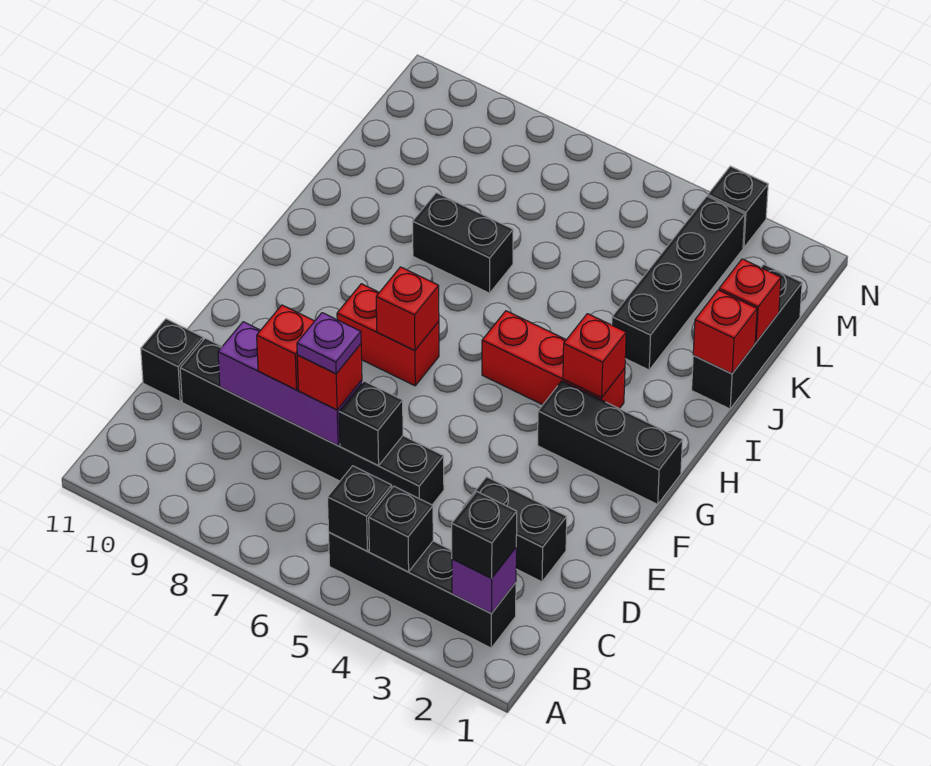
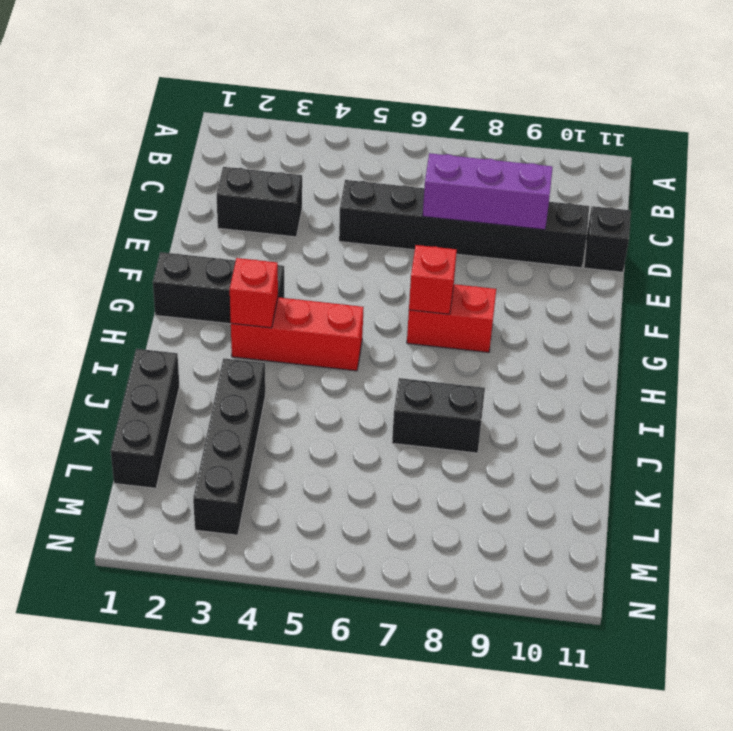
none -> black brick B2:B5 level 1
none -> black brick N3 level 1
none -> purple brick B2 level 2

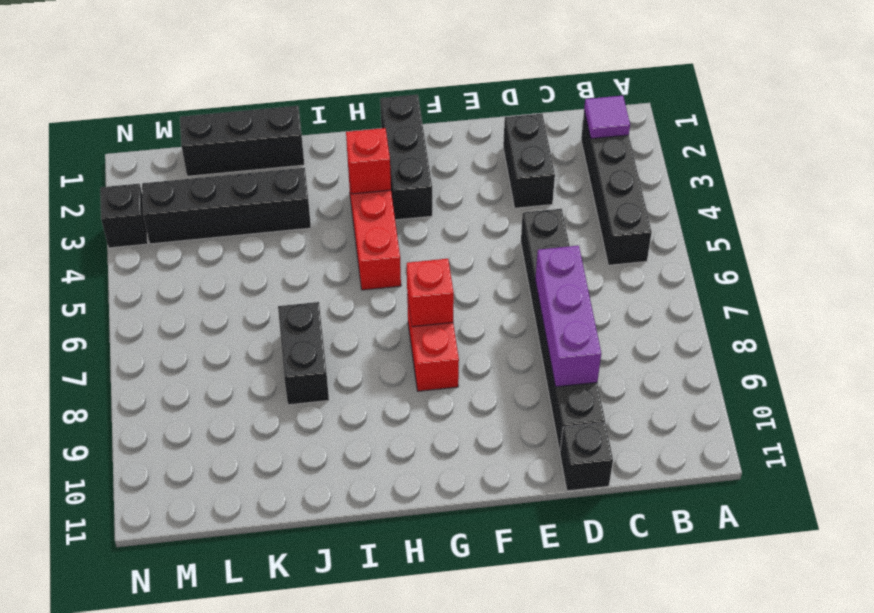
purple tile B2 level 2 -> purple brick B2 level 2
none -> black brick B4 level 2
none -> black brick B5 level 2
none -> black brick D6 level 2

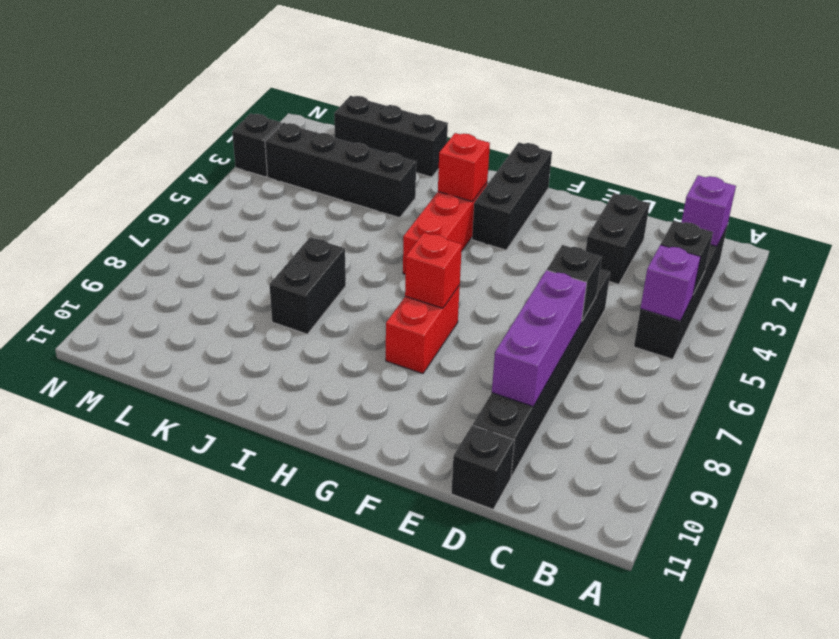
purple brick B5 level 2 -> black brick B5 level 2
none -> red brick J1 level 2
none -> red brick K1 level 2
none -> black brick B2 level 3

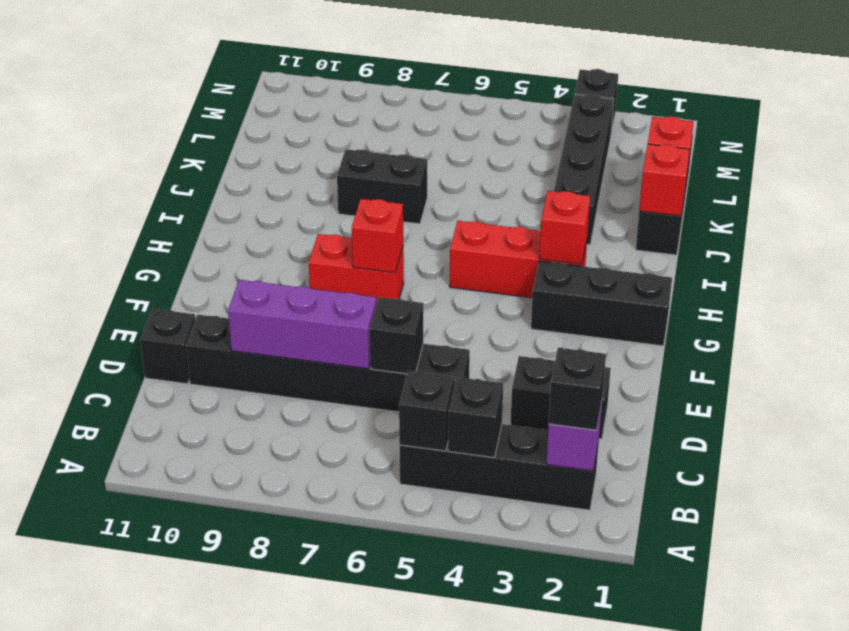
none -> red brick D7 level 3
none -> red brick D8 level 3
none -> purple plate D7 level 4

